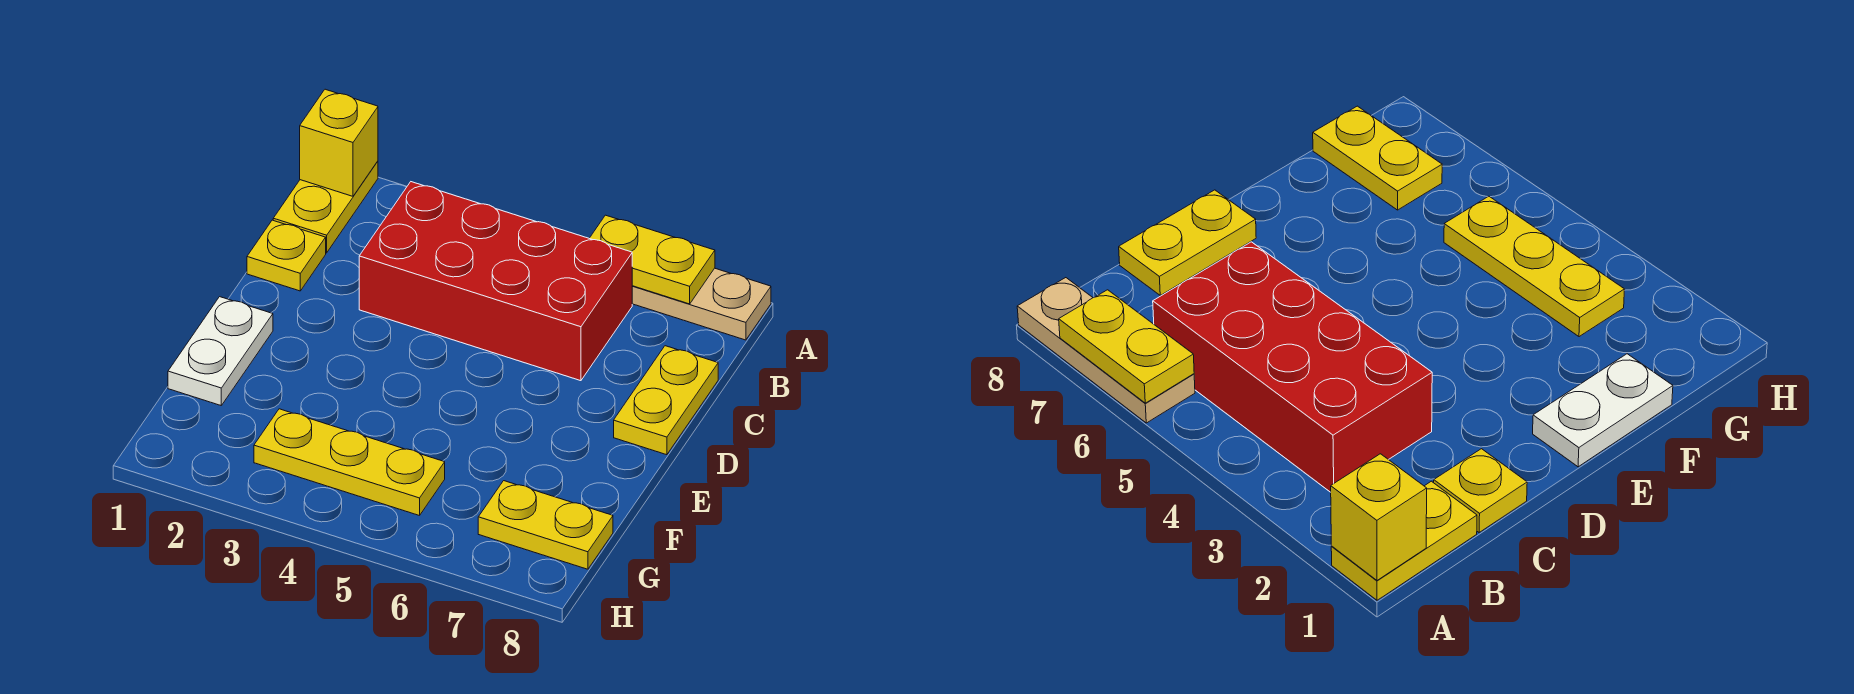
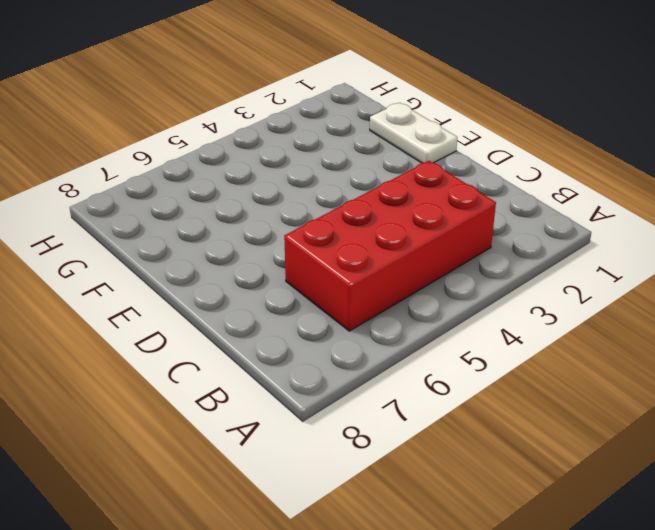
none -> yellow plate A1:B1 level 1
none -> tan plate A6:A8 level 1

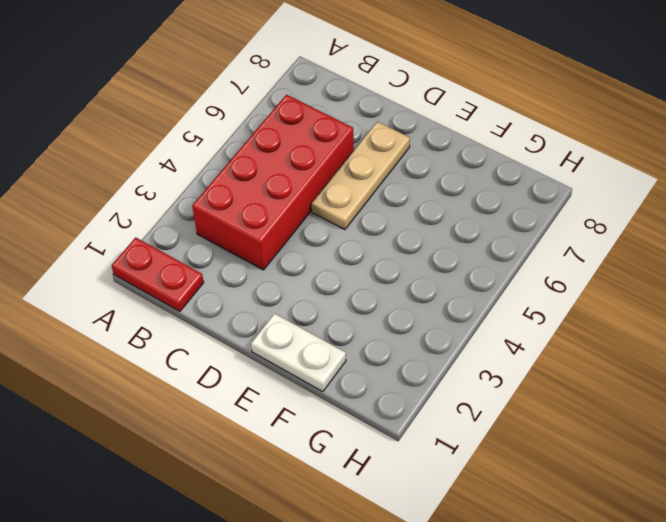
red plate A1:B1 level 1 -> yellow plate A1:B1 level 1
tan plate D5:D7 level 1 -> tan plate A6:A8 level 1
none -> yellow plate C1 level 1
none -> yellow plate C8:D8 level 1

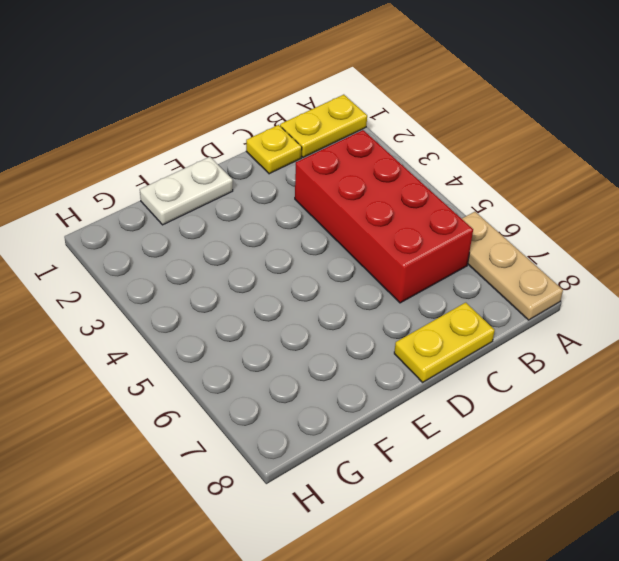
none -> yellow plate G3:G5 level 1
none -> yellow plate G7:G8 level 1

